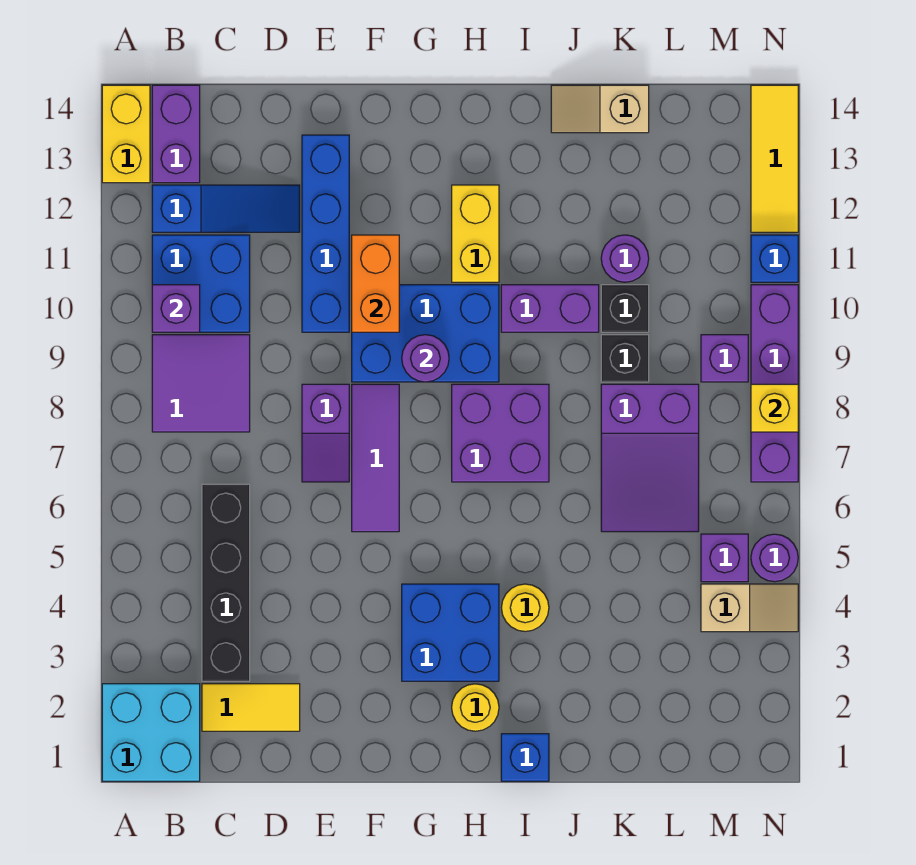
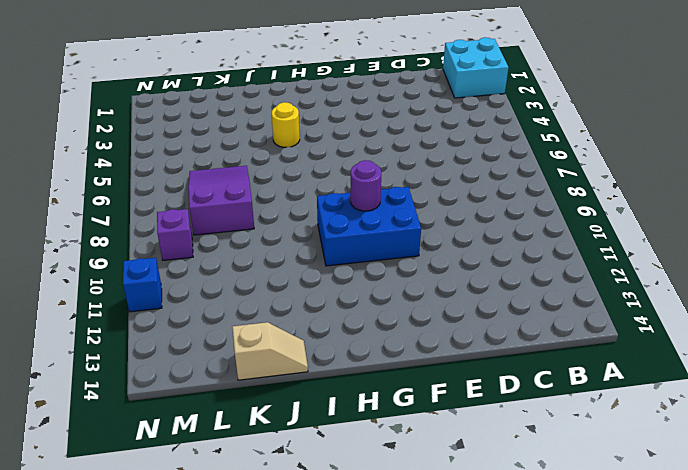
none -> yellow brick A13:A14 level 1
none -> purple tile B8:C9 level 1
none -> blue brick B10:C11 level 1
none -> blue slope B12:D12 level 1 top B

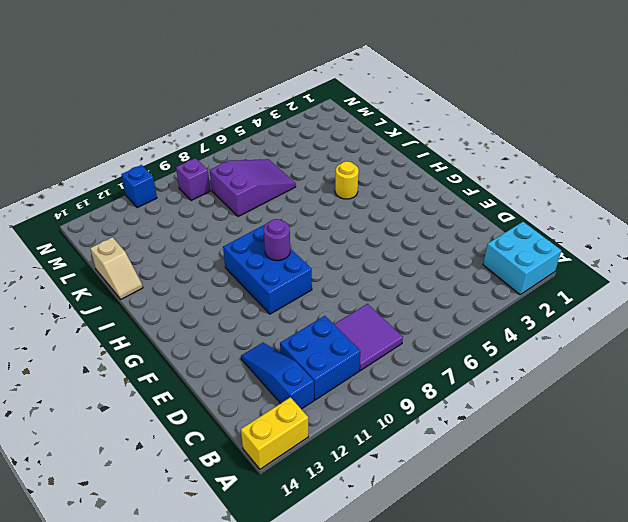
none -> purple brick B13:B14 level 1
none -> yellow tile C2:D2 level 1
none -> black brick C3:C6 level 1
none -> purple slope E7:E8 level 1 top 8

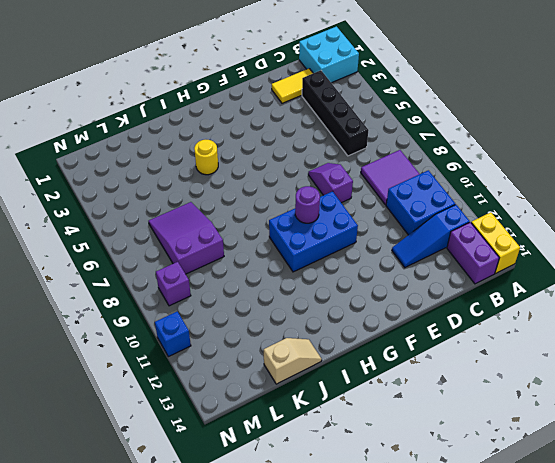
none -> blue brick E10:E13 level 1
none -> purple tile F6:F8 level 1
none -> blue brick G3:H4 level 1
none -> yellow round brick H2 level 1

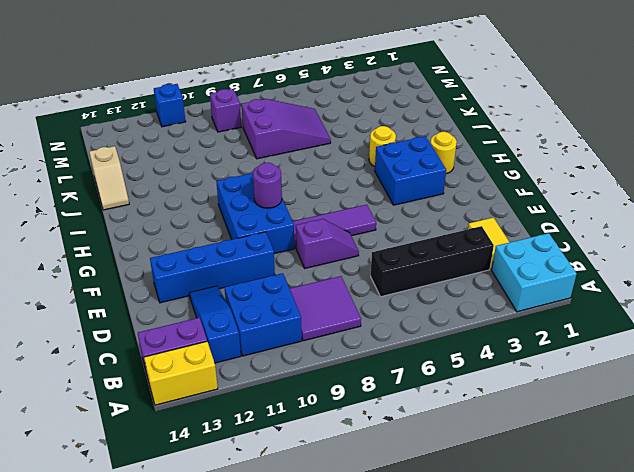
none -> purple brick H7:I8 level 1
none -> yellow brick H11:H12 level 1
none -> blue brick I1 level 1
none -> purple brick I10:J10 level 1

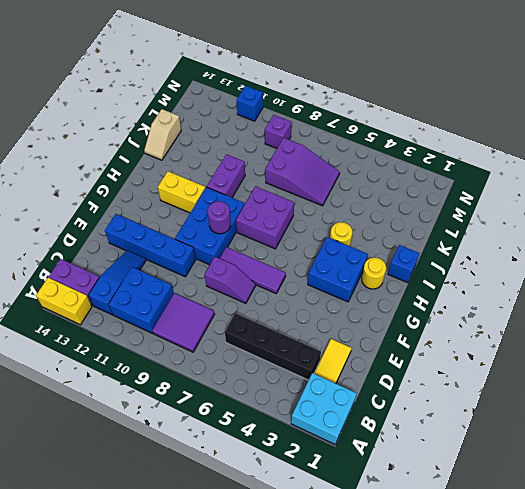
none -> black brick K9 level 1
none -> black brick K10 level 1
none -> purple round brick K11 level 1
none -> tan slope M4:N4 level 1 top M

